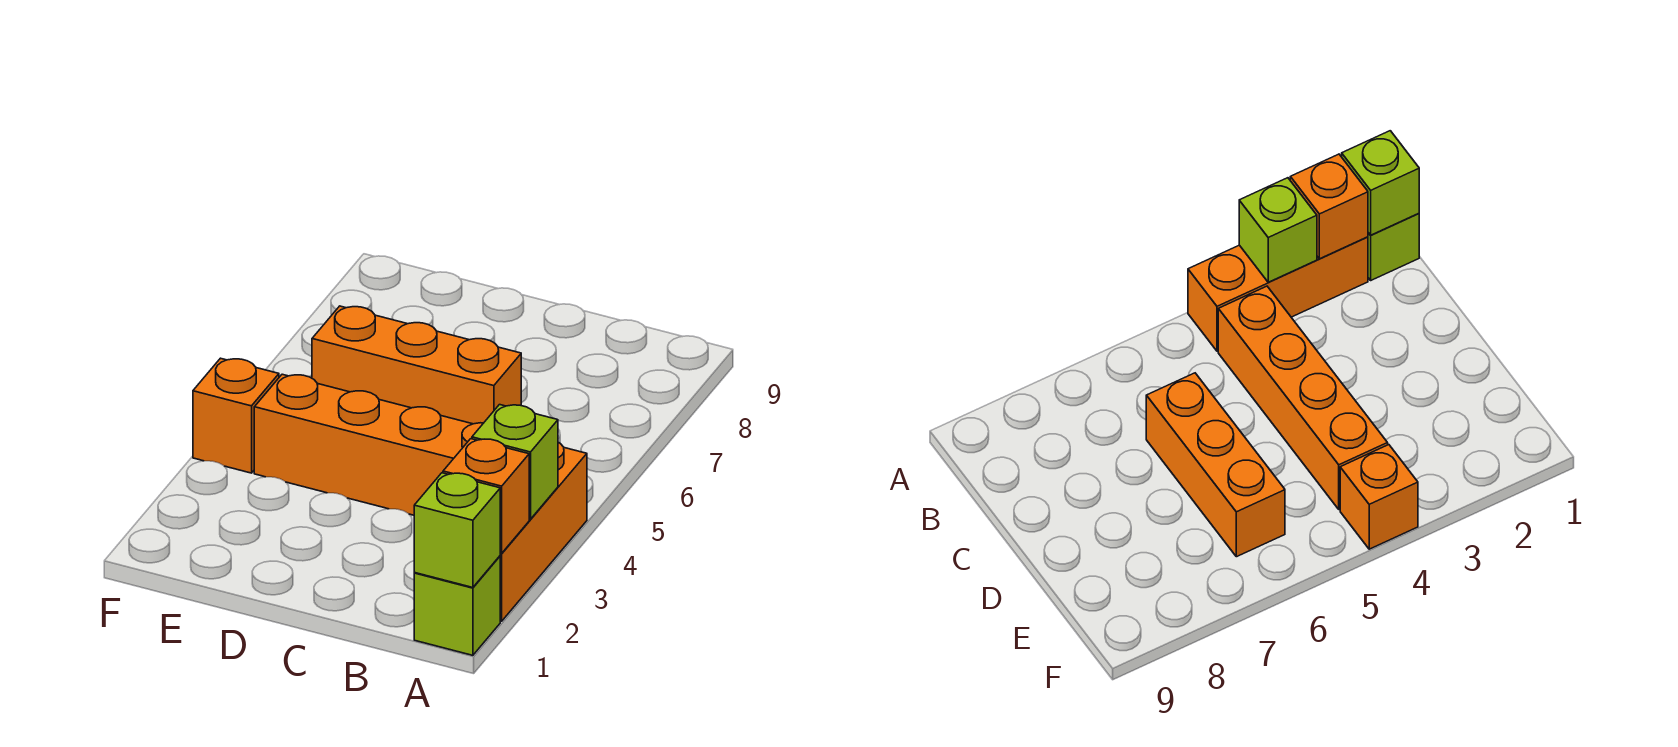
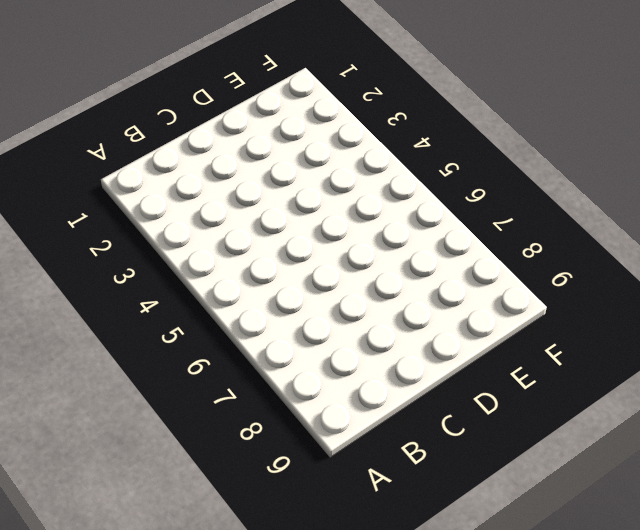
none -> lime brick A1 level 1
none -> orange brick A2:A4 level 1

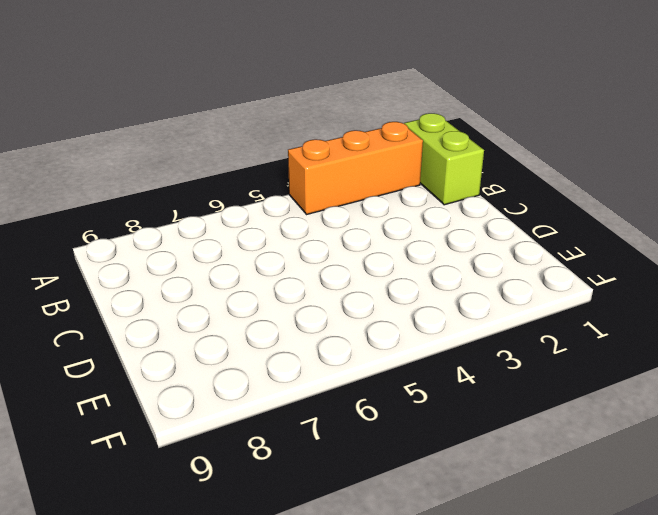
lime brick A1:B1 level 1 -> lime brick A1 level 1
none -> orange brick B4:E4 level 1
none -> orange brick C6:E6 level 1

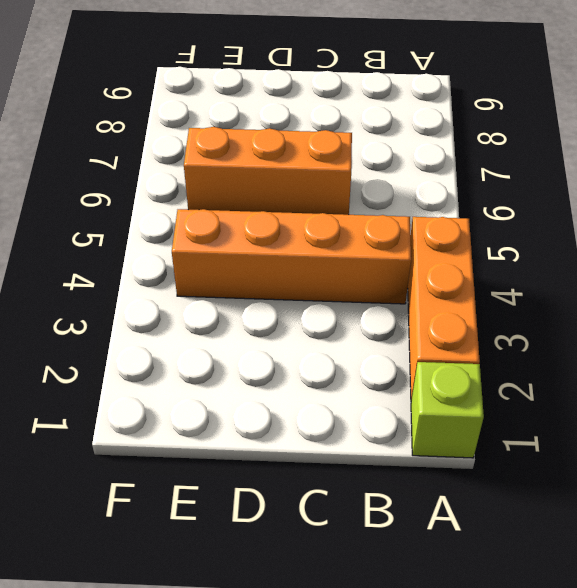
none -> orange brick F4 level 1
none -> lime brick A1 level 2

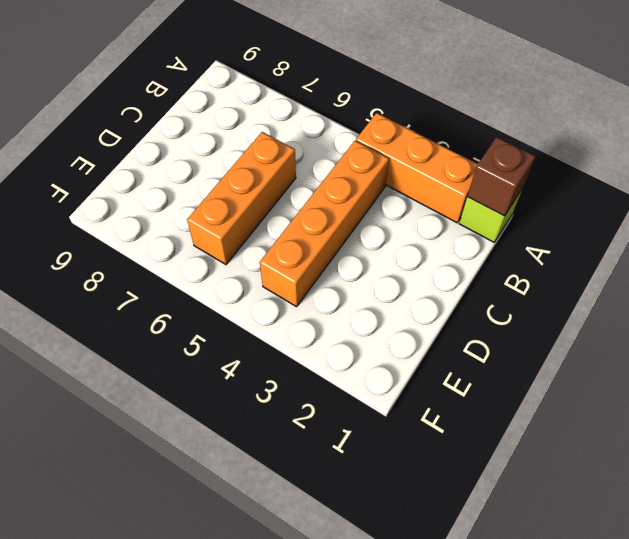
brown brick A1 level 2 -> lime brick A1 level 2
none -> orange brick F4 level 1
none -> orange brick A2 level 2

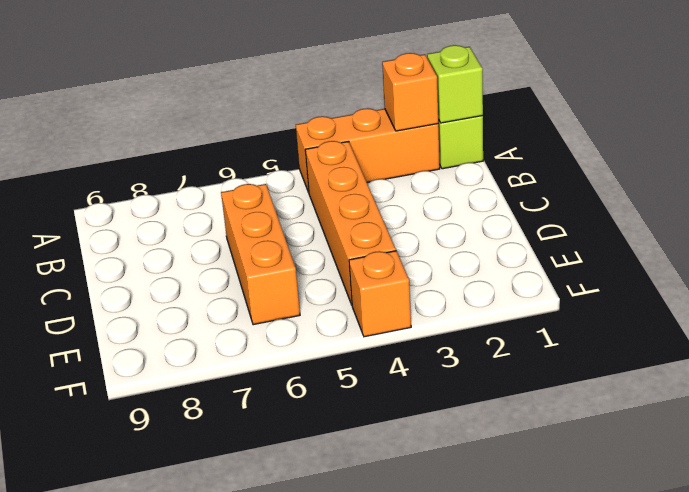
none -> lime brick A3 level 2

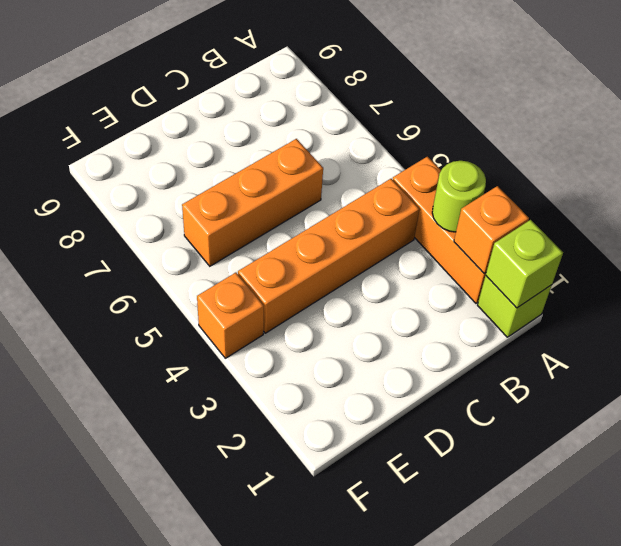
lime round brick A3 level 2 -> lime brick A3 level 2

